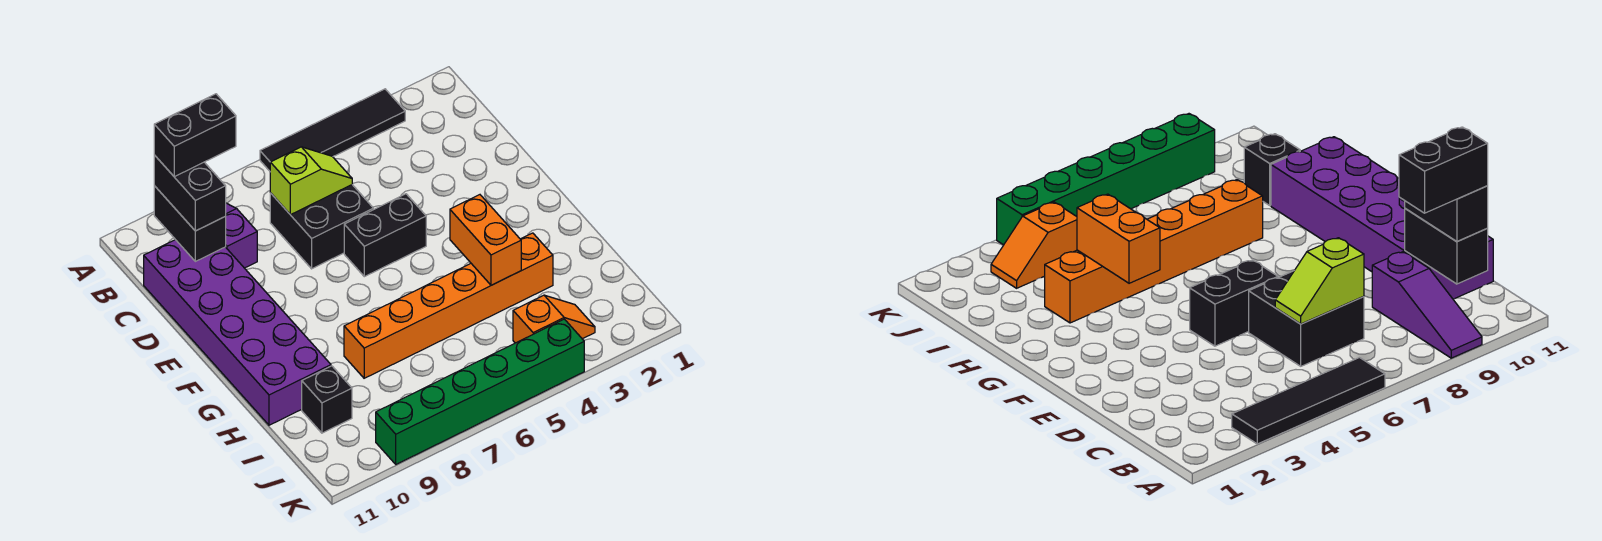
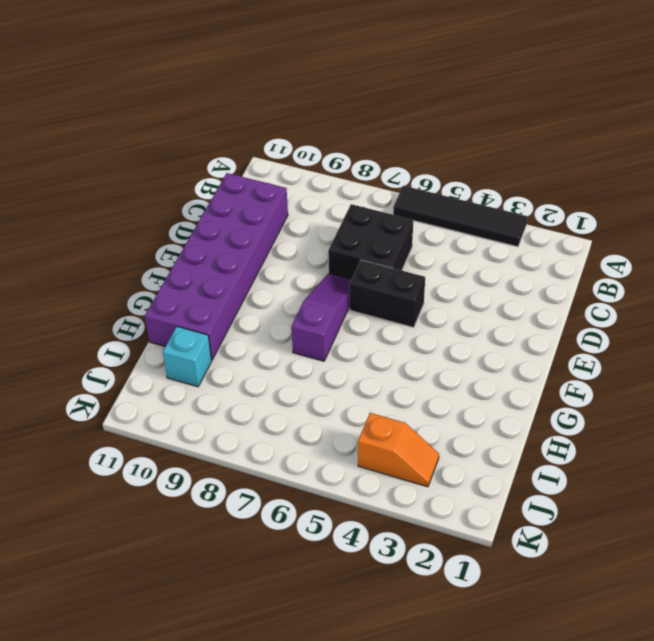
purple slope E7:G7 level 1 top G -> purple slope A9:C9 level 1 top C
cyan brick I10 level 1 -> black brick I10 level 1
none -> orange brick H3:H8 level 1
none -> green brick K4:K9 level 1
none -> black brick B10:C10 level 2

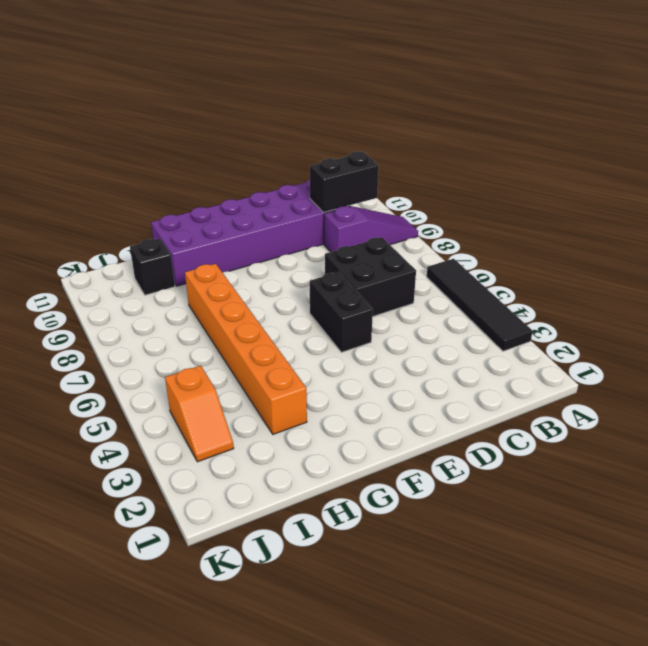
none -> green brick K4:K9 level 1
none -> lime slope C6:C7 level 2 top 7
none -> orange brick G4:H4 level 2

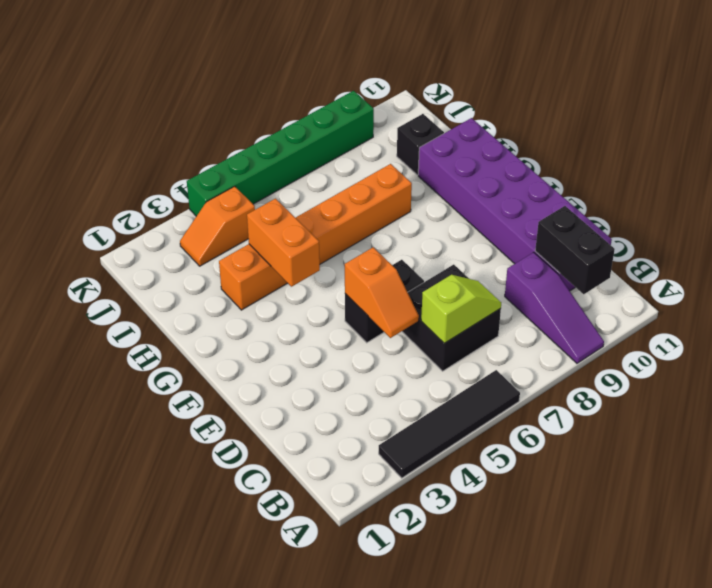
lime slope C6:C7 level 2 top 6 -> lime slope C6:C7 level 2 top 7
orange slope D5:E5 level 2 top E -> none
none -> black brick B10:C10 level 3
none -> black brick B9:B10 level 4

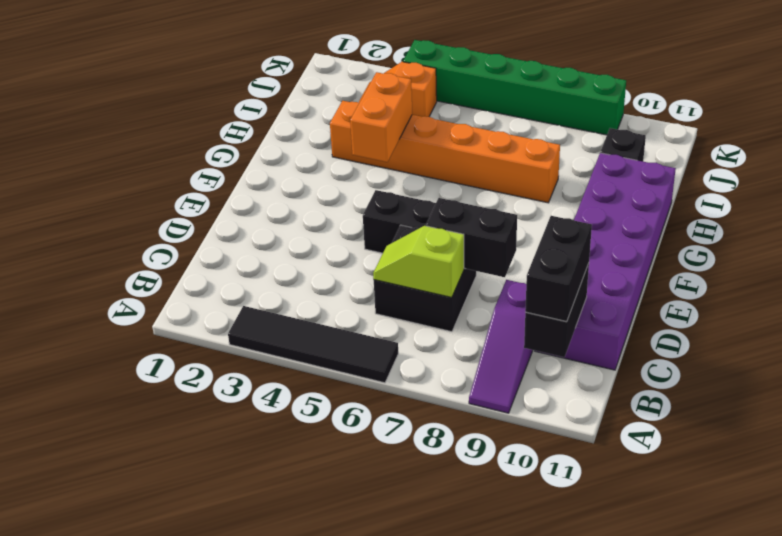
black brick D7:D8 level 2 -> black brick B9:B10 level 4

